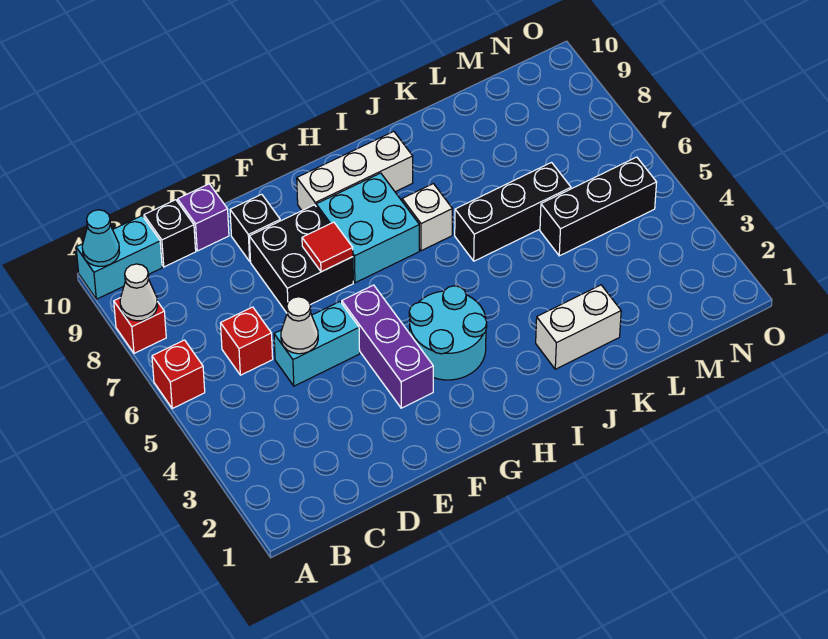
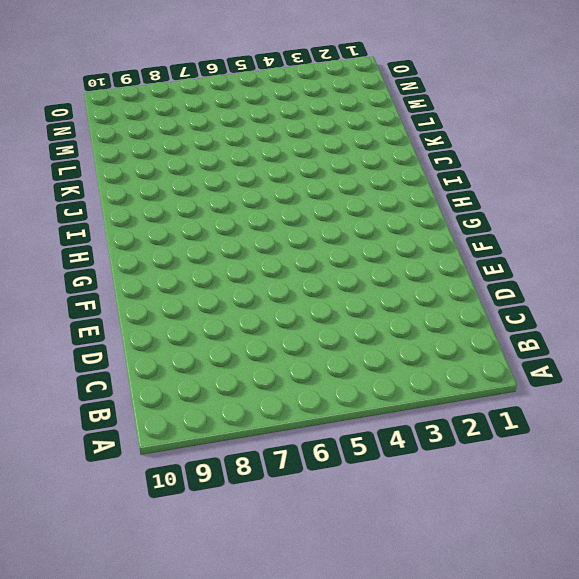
none -> red brick A6 level 1
none -> red brick A8 level 1
none -> cyan brick A10:B10 level 1

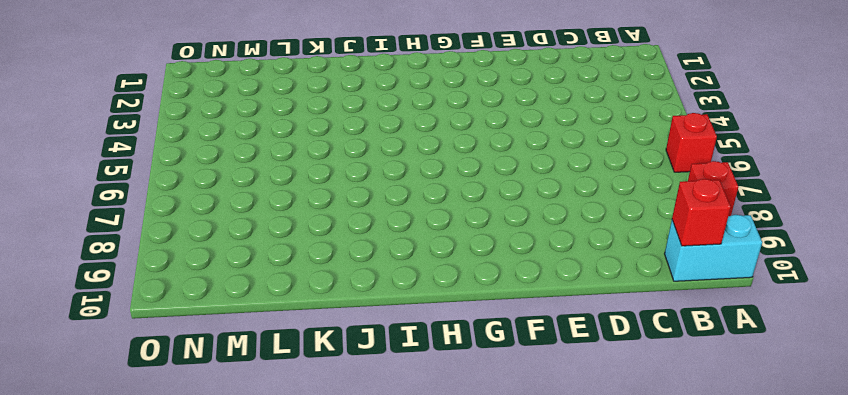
red brick B10 level 2 -> red brick C6 level 1
none -> black brick C10 level 1
none -> cyan brick D5:E5 level 1
none -> purple brick D10 level 1

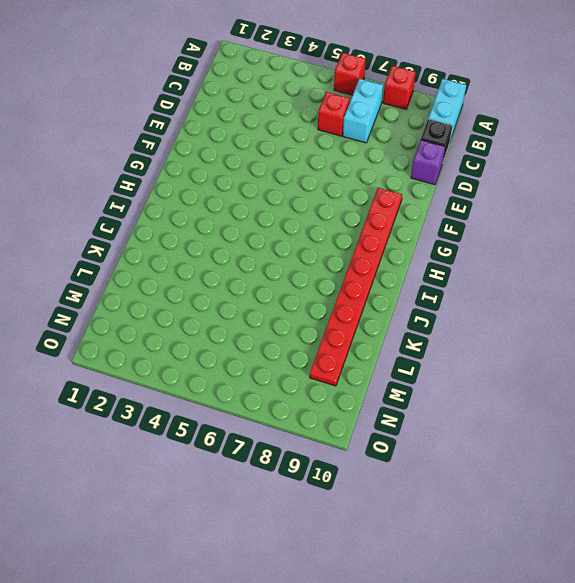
cyan brick B7:C7 level 1 -> cyan brick D5:E5 level 1
red plate F9:M9 level 1 -> white brick G9:I9 level 1
none -> black brick E7:F8 level 1
none -> black brick E9 level 1
none -> purple brick F3:F5 level 1

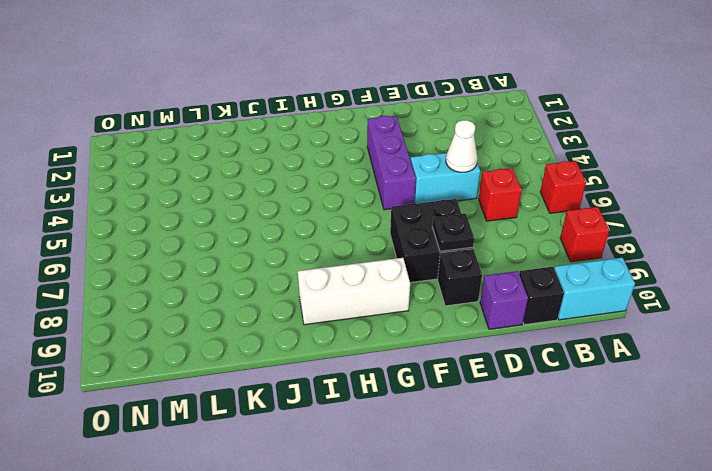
black plate E8 level 2 -> none
none -> cyan round brick G3:H4 level 1
none -> cyan brick G7:H8 level 1
none -> white brick I7 level 1

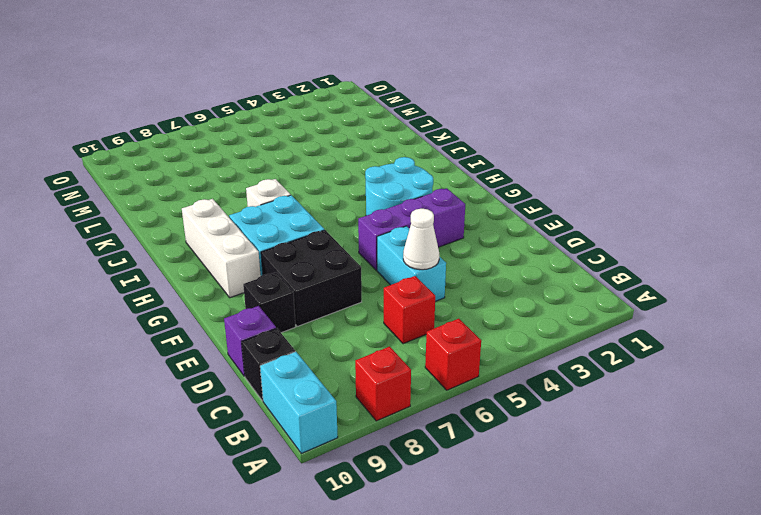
none -> white brick J2:K2 level 1
none -> black brick J6:L6 level 1
none -> black brick L5:N5 level 1

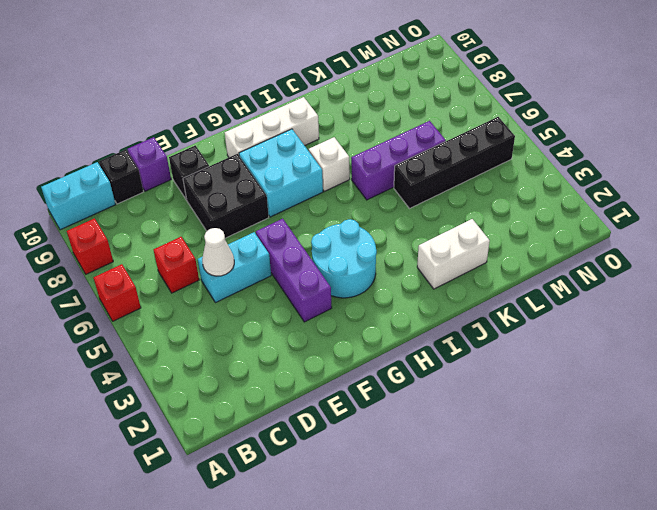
purple brick J6:L6 level 1 -> black brick J6:L6 level 1
black brick K5:N5 level 1 -> black brick L5:N5 level 1
none -> white cone A8 level 2
none -> cyan cone A10 level 2
none -> red tile F7 level 2

